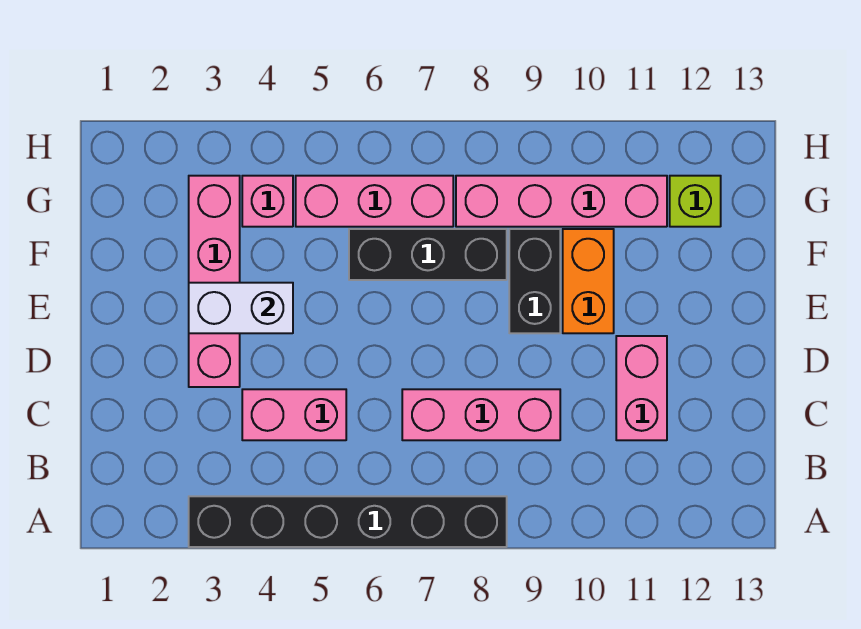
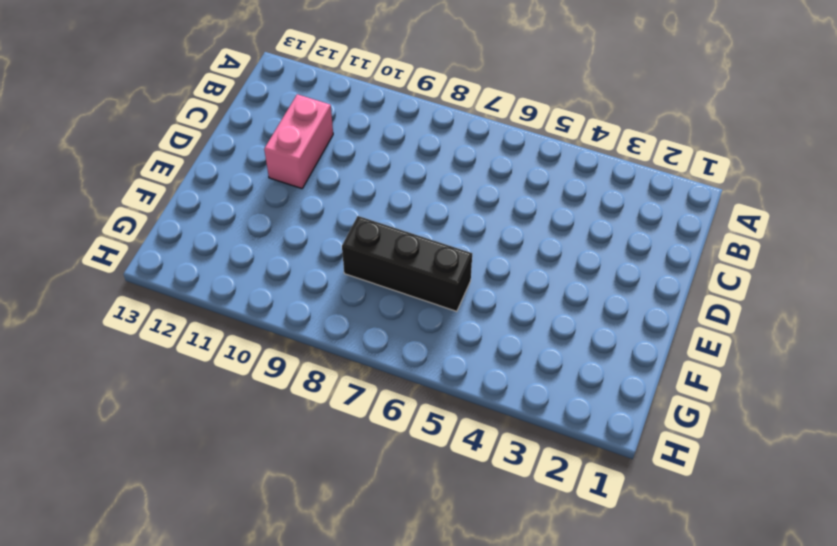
none -> black brick A3:A8 level 1
none -> pink brick C4:C5 level 1
none -> pink brick C7:C9 level 1

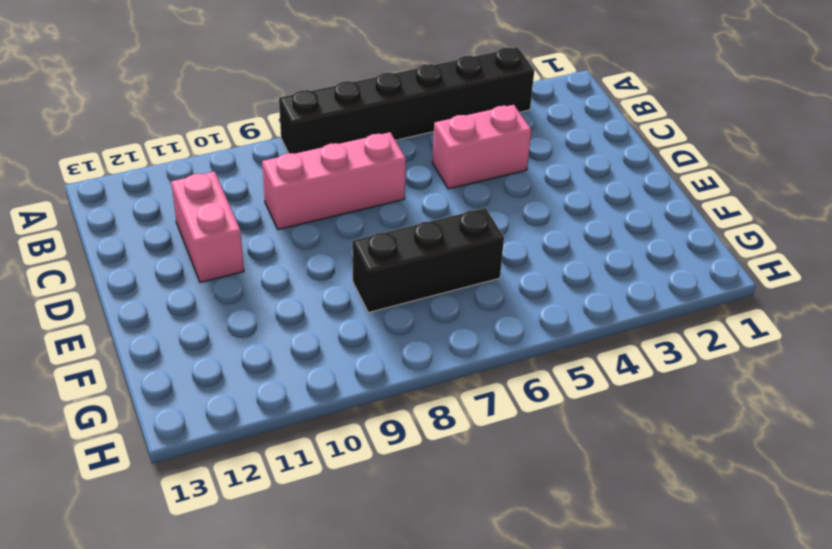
none -> pink brick D3:G3 level 1
none -> black brick E9:F9 level 1
none -> orange brick E10:F10 level 1

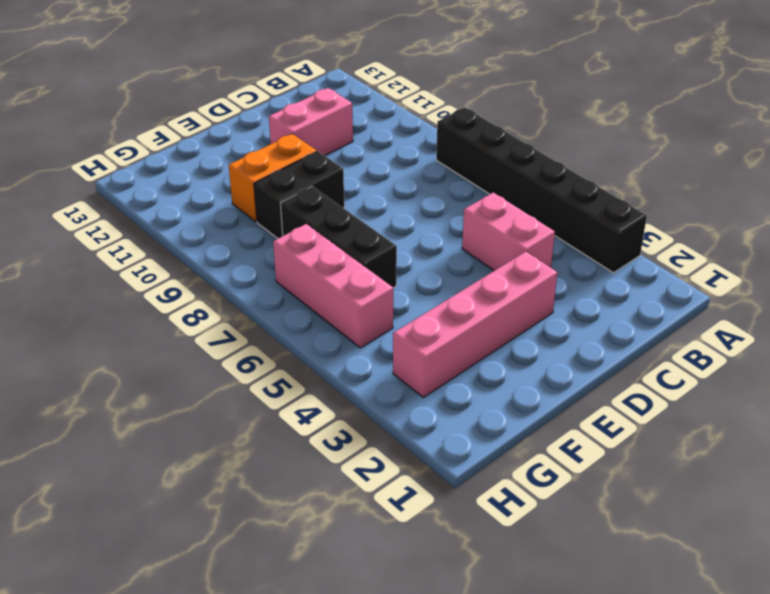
none -> pink brick C7:C9 level 1
none -> pink brick G4 level 1
none -> pink brick G8:G11 level 1

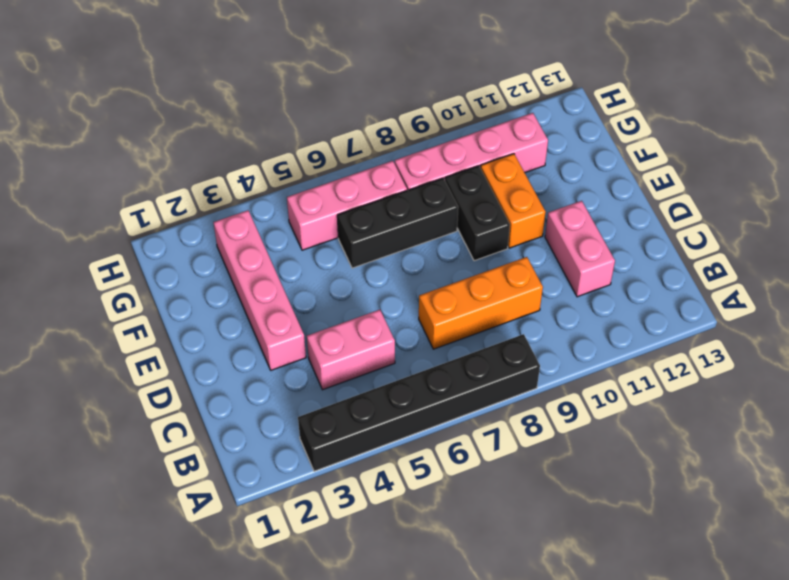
orange brick C7:C9 level 1 -> pink brick C7:C9 level 1
none -> pink brick G4 level 1
none -> lime brick G12 level 1
none -> white brick E3:E4 level 2

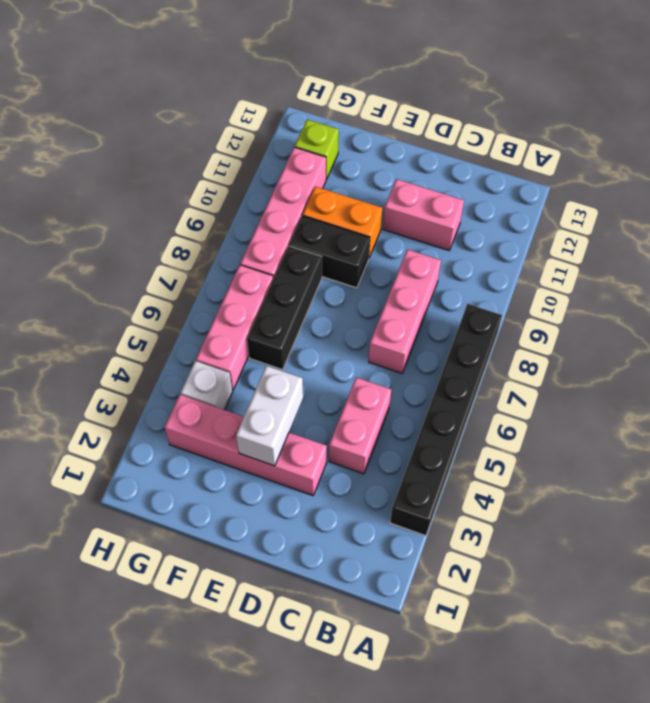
white brick G4 level 1 -> pink brick G4 level 1

